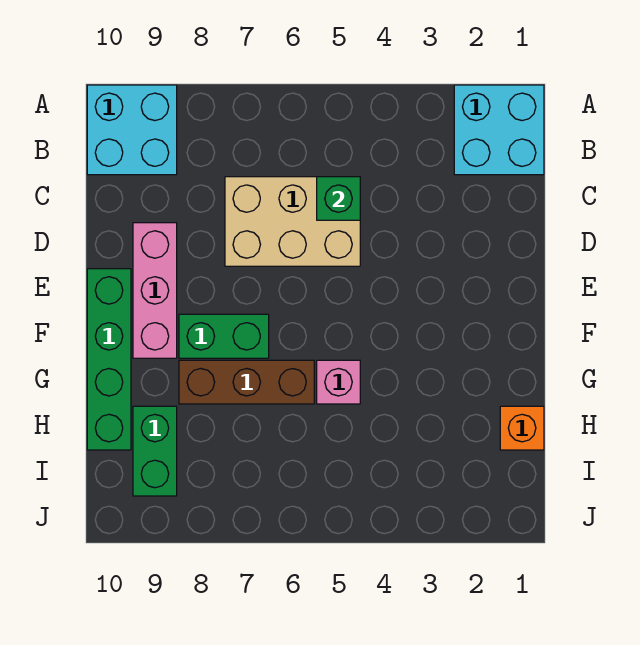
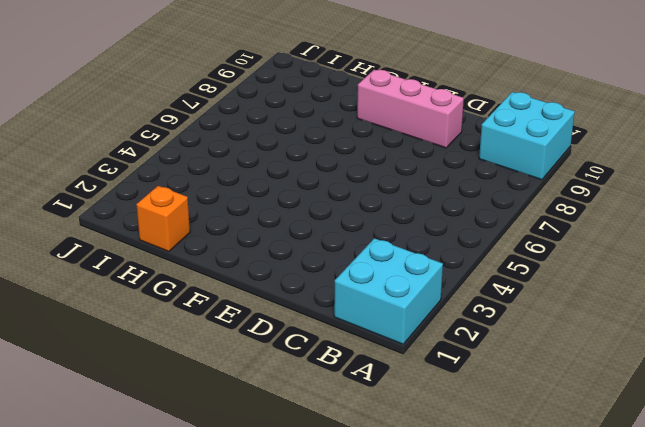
none -> tan brick C5:D7 level 1
none -> green brick E10:H10 level 1

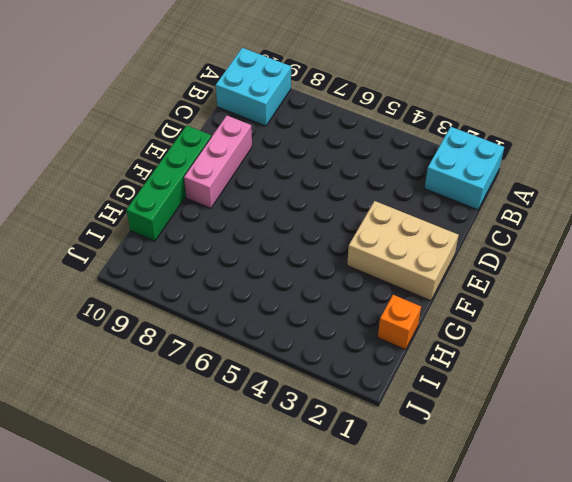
tan brick E1:F3 level 1 -> tan brick C5:D7 level 1
none -> green brick F7:F8 level 1
none -> pink brick G5 level 1

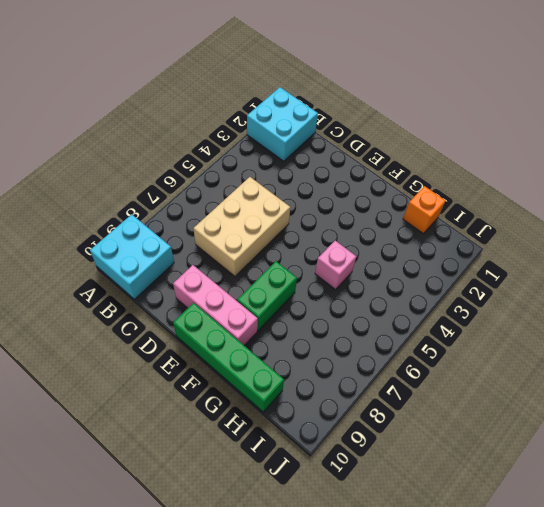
none -> brown brick G6:G8 level 1
none -> green brick H9:I9 level 1

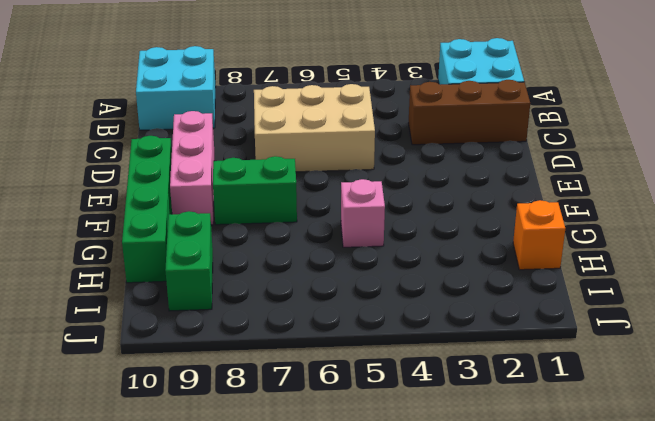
brown brick C1:C3 level 1 -> brown brick G6:G8 level 1
none -> green brick C5 level 2

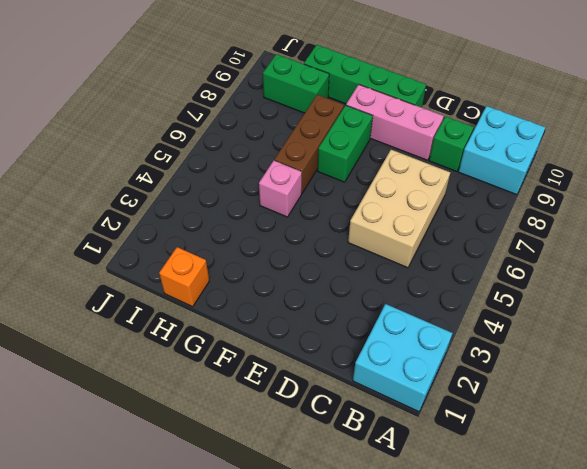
green brick C9 level 1 -> green brick C5 level 2

